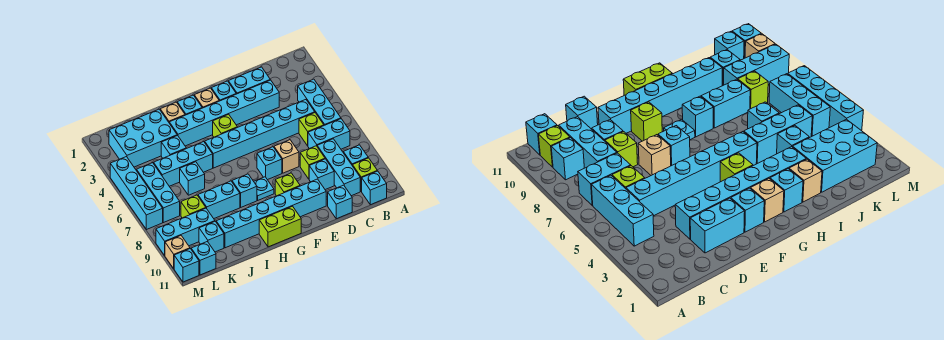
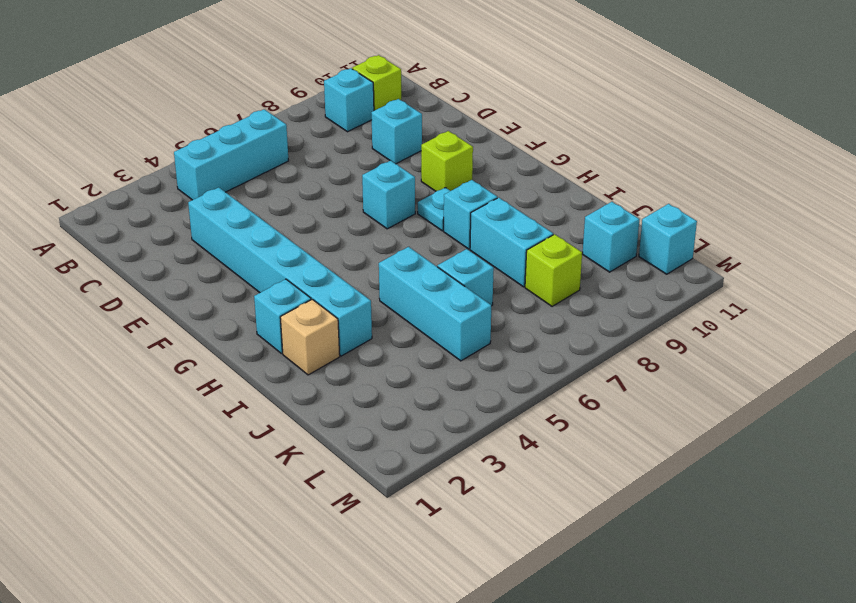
none -> cyan brick B7:C7 level 1
none -> cyan brick B11 level 1
none -> cyan brick C5:H5 level 1
none -> lime brick C6 level 1

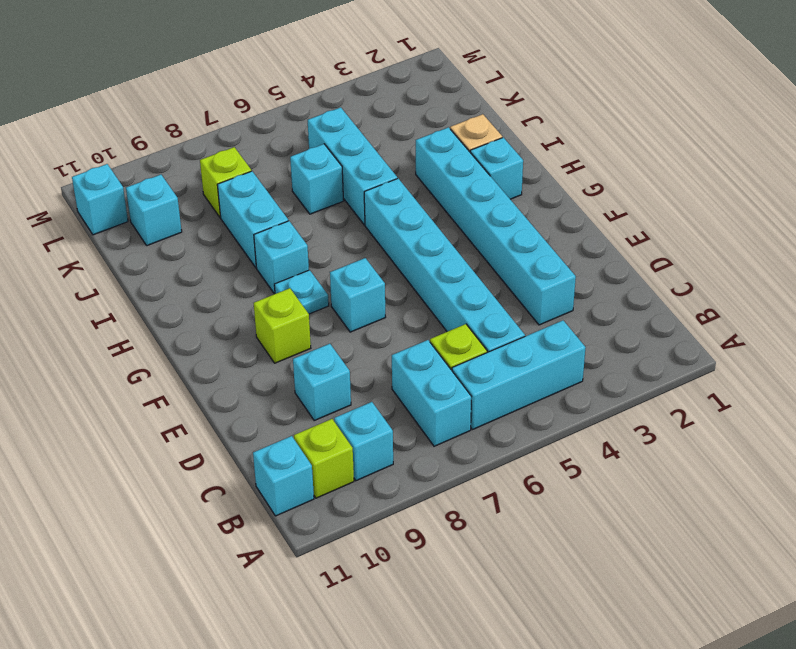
none -> cyan brick C8:C10 level 1
none -> cyan brick D2:E2 level 1
none -> lime brick D8 level 1
none -> cyan brick D11 level 1

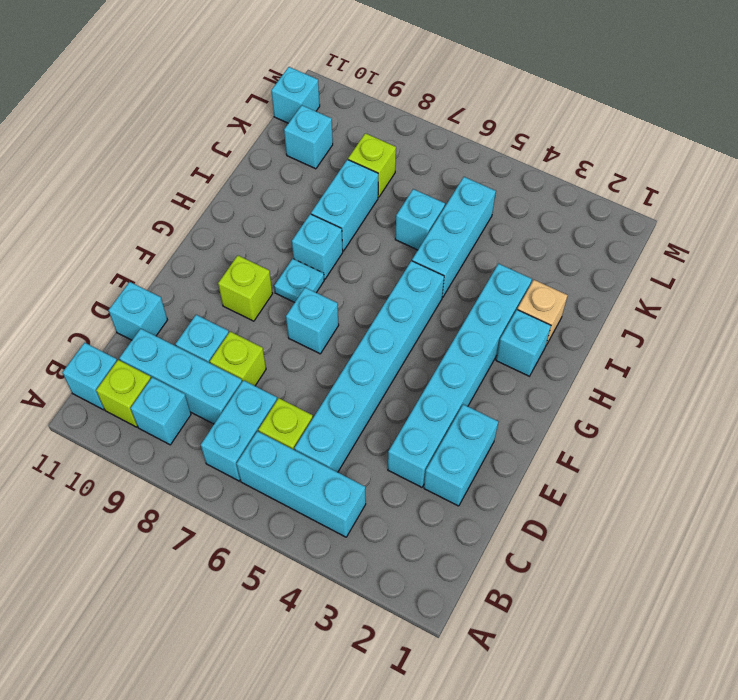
none -> tan brick E7 level 1
none -> cyan brick E10:J10 level 1
none -> cyan brick F2 level 1
none -> tan brick G2 level 1

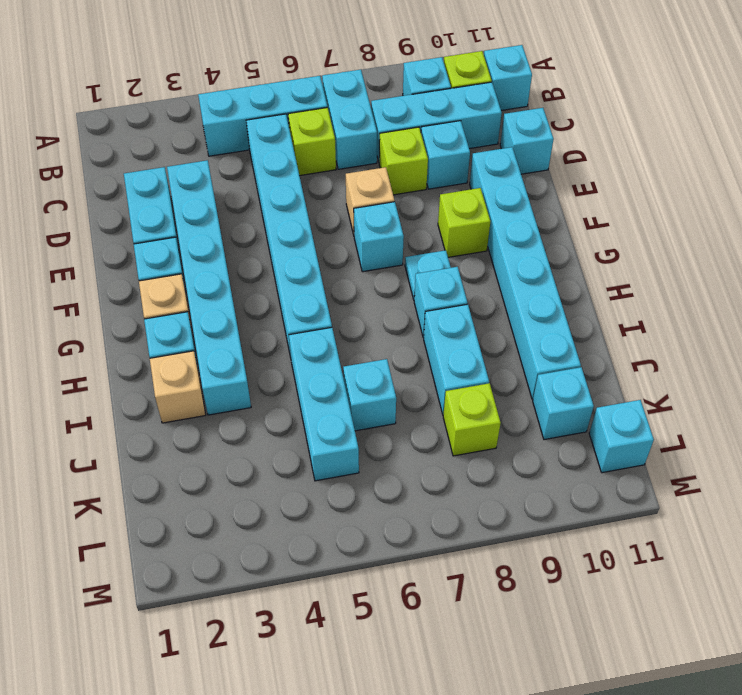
none -> lime brick G4 level 1
none -> lime brick G11:H11 level 1
none -> cyan brick J2:L3 level 1
none -> cyan brick J4 level 1

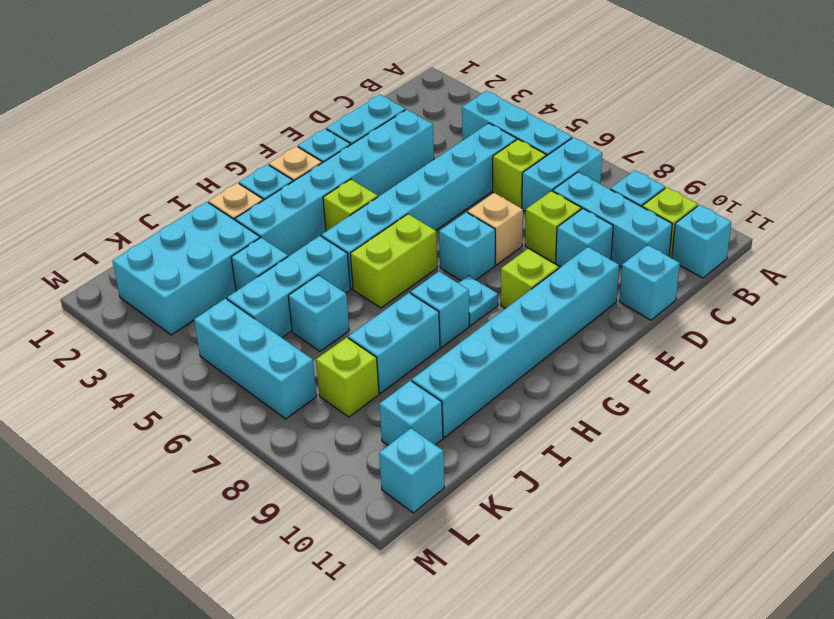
lime brick G6:H6 level 1 -> lime brick G11:H11 level 1
none -> cyan brick K9:M9 level 1
none -> cyan brick M4:M7 level 1
none -> tan brick M10 level 1
none -> cyan brick M11 level 1

